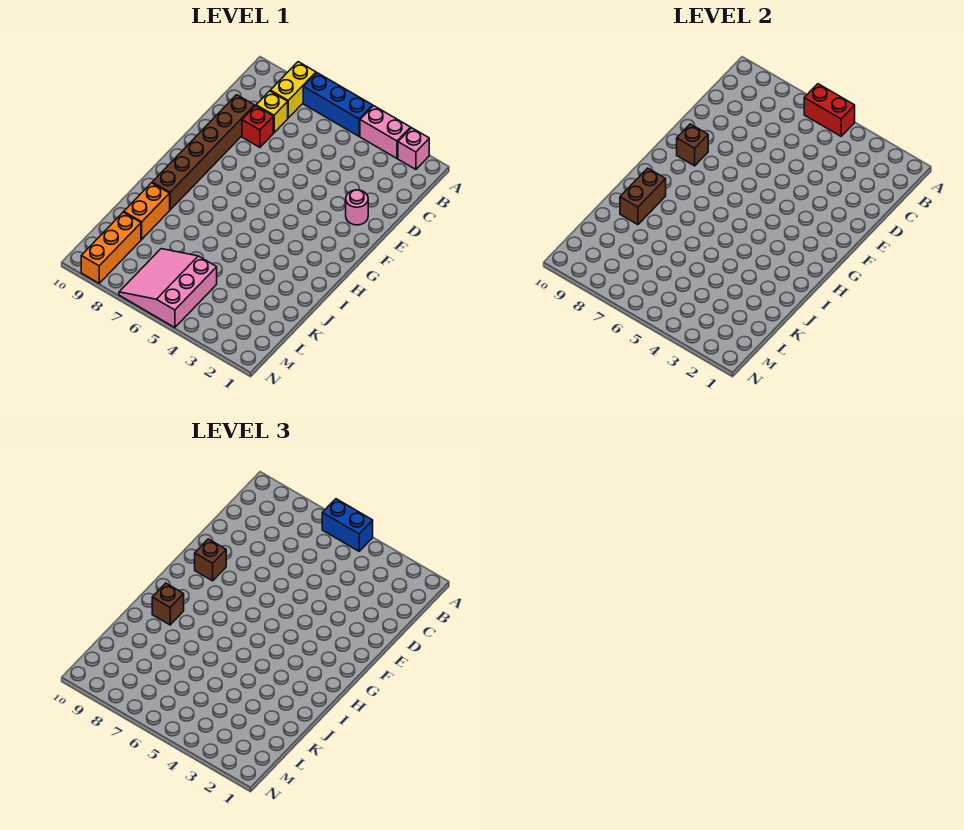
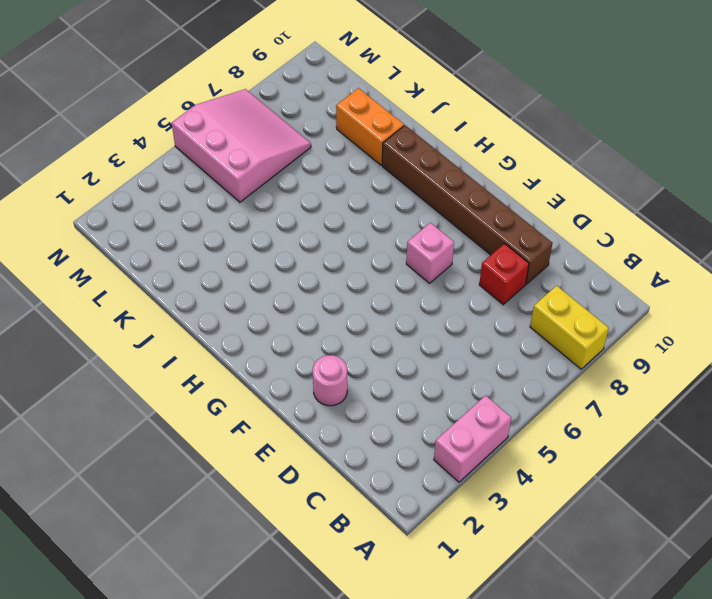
pink brick F7 level 1 -> pink brick A2 level 1
none -> blue brick A5:A7 level 1
none -> yellow brick C8 level 1
none -> orange brick L9:N9 level 1

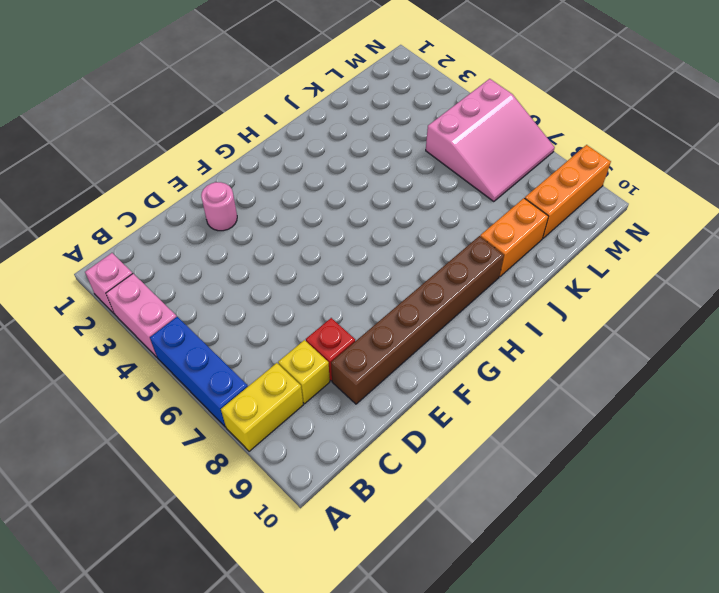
none -> red brick A5:A6 level 2
none -> brown brick F9 level 2
none -> brown brick I9:J9 level 2

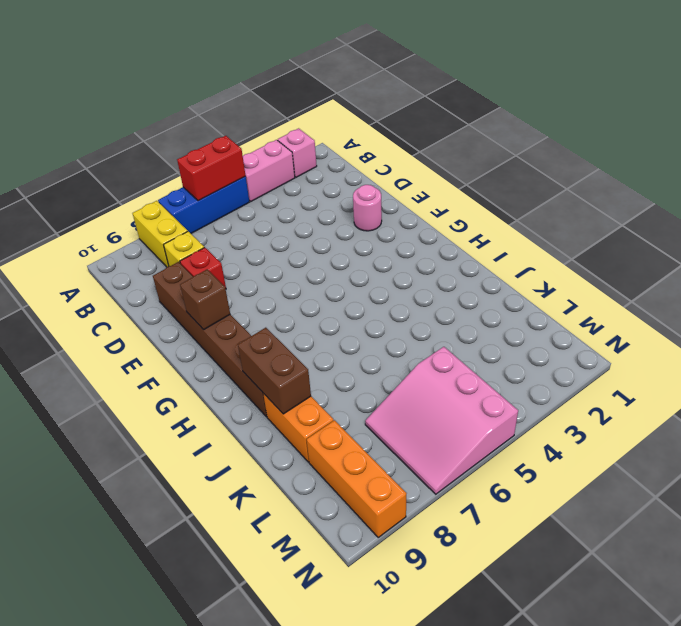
none -> blue brick A5:A6 level 3
none -> brown brick F9 level 3
none -> brown brick I9 level 3

